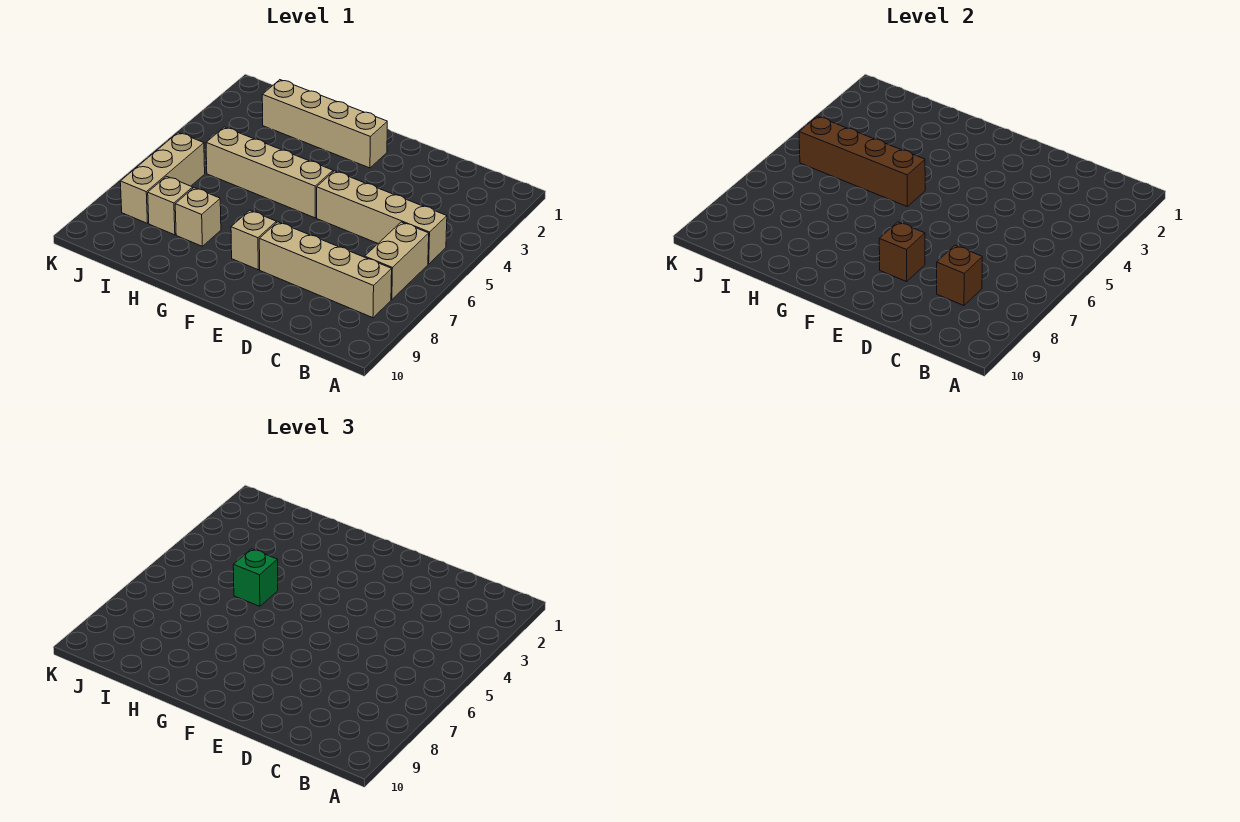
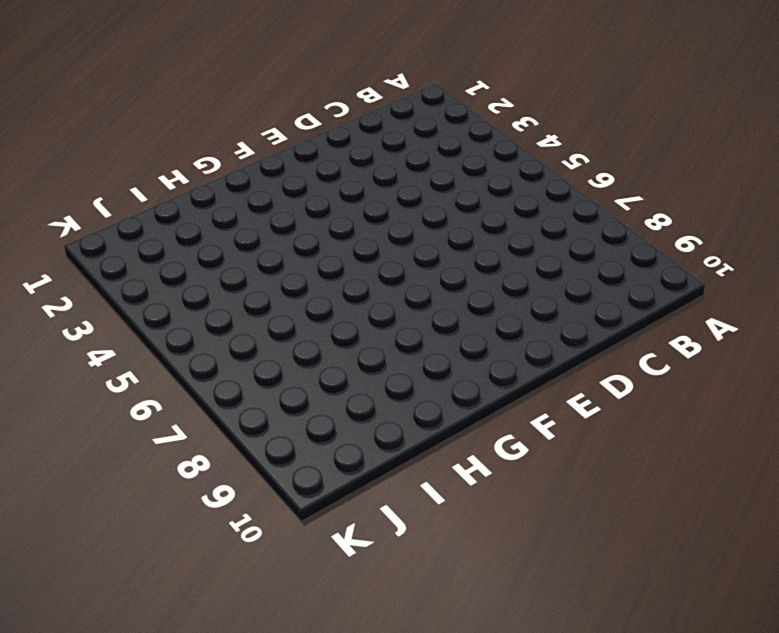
none -> tan brick B5:E5 level 1
none -> tan brick B6:B7 level 1
none -> tan brick B8:E8 level 1

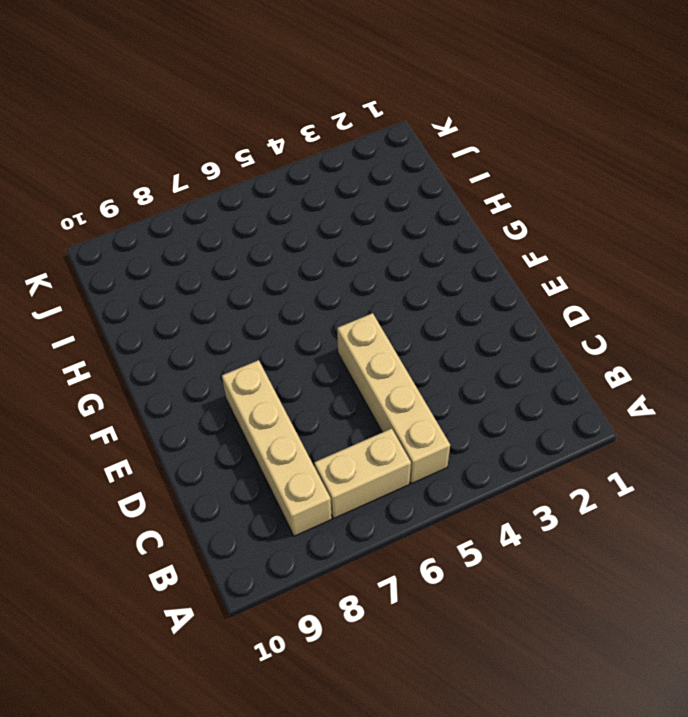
none -> tan brick F2:I2 level 1
none -> tan brick F5:I5 level 1
none -> tan brick F8 level 1

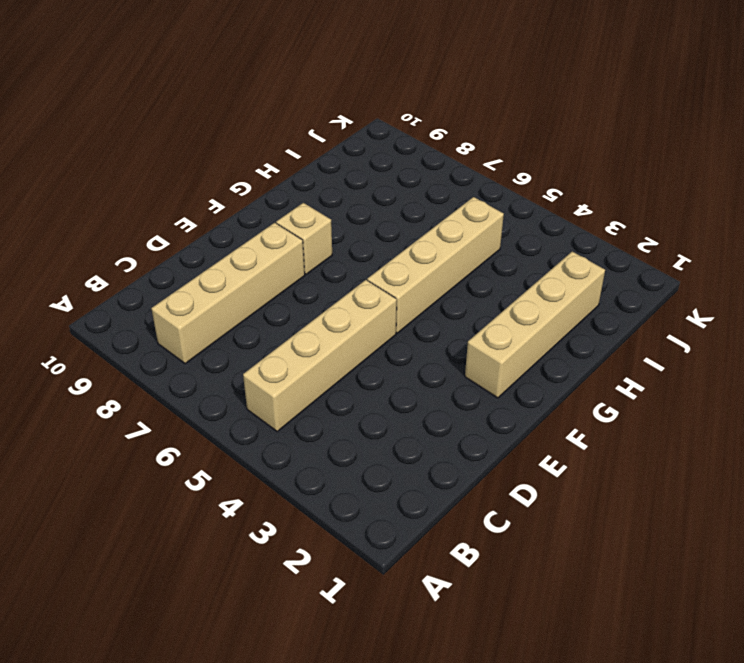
none -> tan brick B6:B7 level 1
none -> tan brick H8 level 1
none -> tan brick I8 level 1

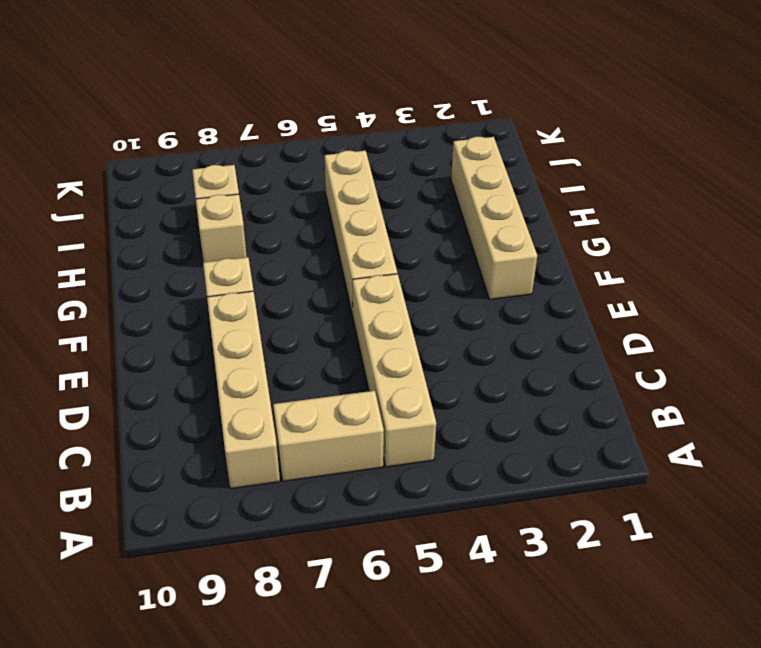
none -> tan brick J6:J8 level 1
none -> brown brick C8 level 2
none -> brown brick E8 level 2

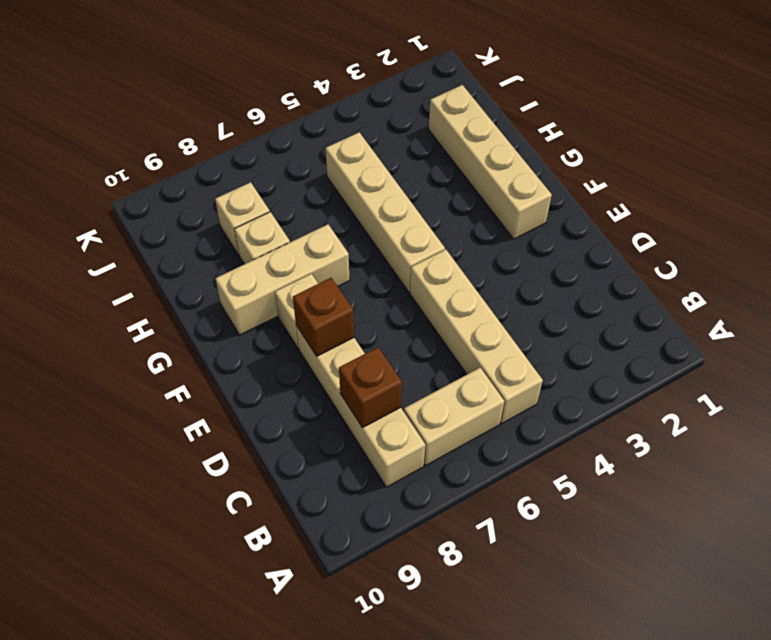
tan brick G7:G9 level 1 -> tan brick J6:J8 level 1
none -> brown brick G5:J5 level 2
none -> green brick H5 level 3

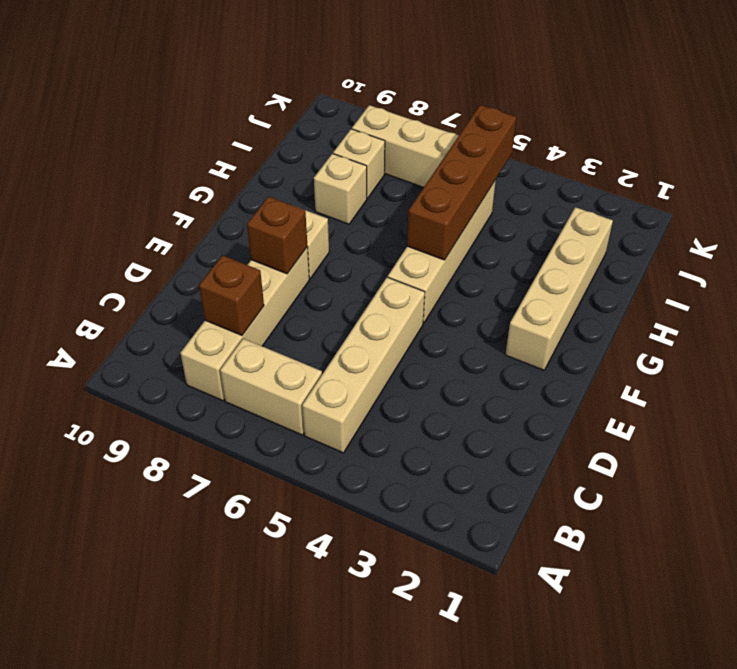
none -> green brick H5 level 3

